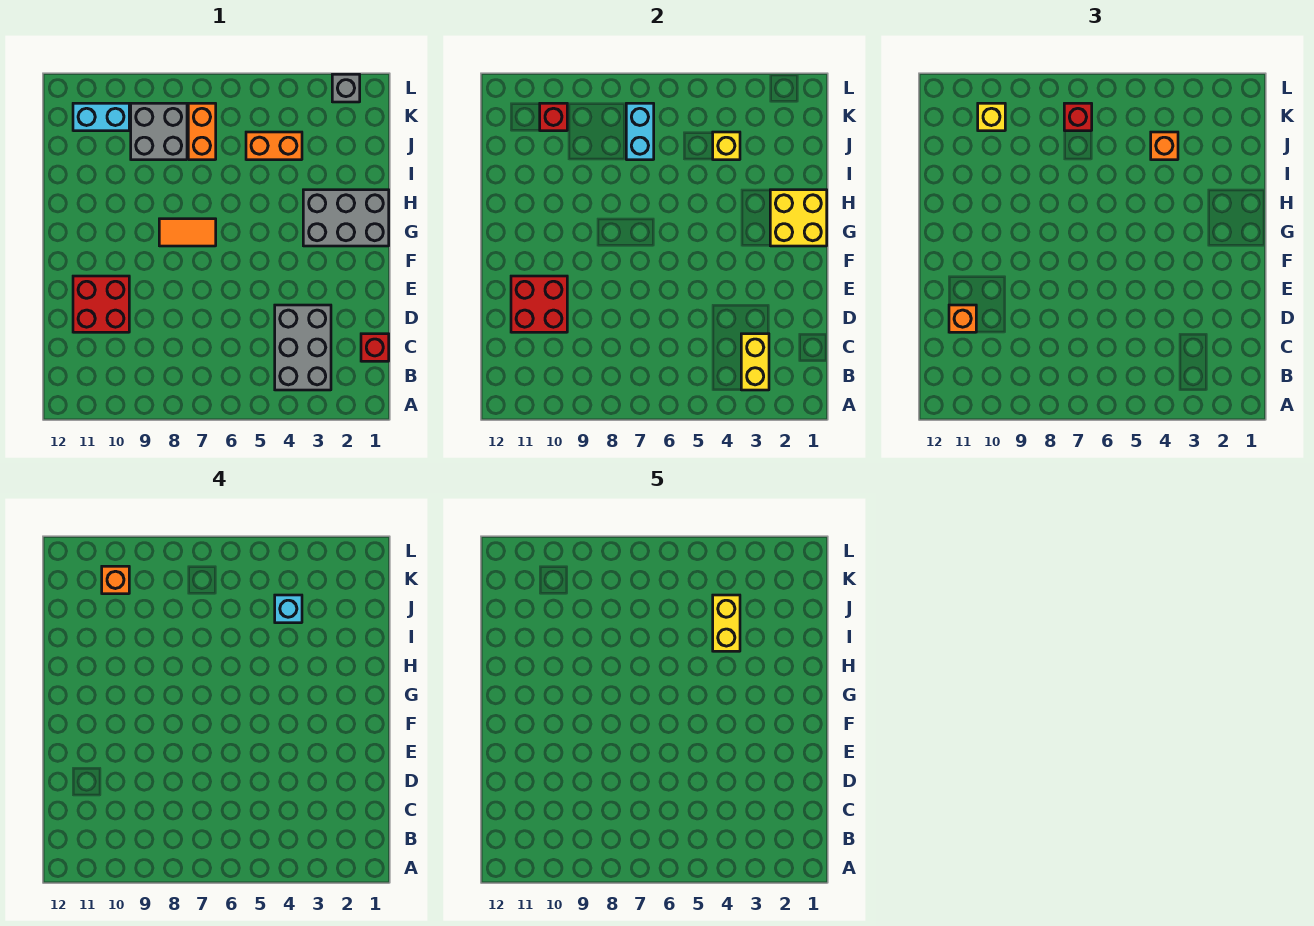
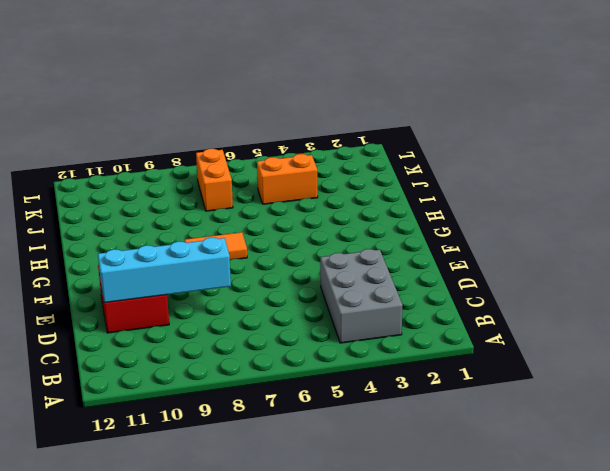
cyan brick D8:D11 level 2 -> red brick D10:E11 level 2
none -> red brick C1 level 1
none -> grey brick G1:H3 level 1
none -> grey brick J8:K9 level 1

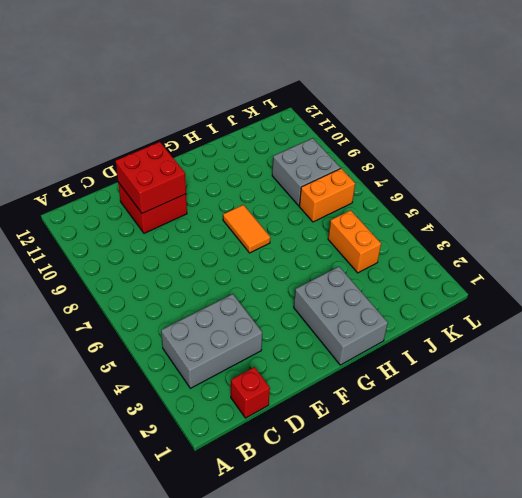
none -> cyan brick K10:K11 level 1
none -> grey brick L2 level 1
none -> yellow brick B3:C3 level 2

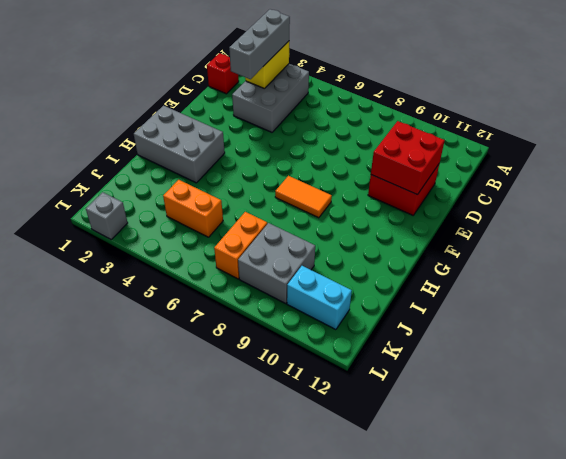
grey brick B3:D3 level 3 -> none
none -> yellow brick G1:H2 level 2
none -> yellow brick J4 level 2
none -> cyan brick J7:K7 level 2

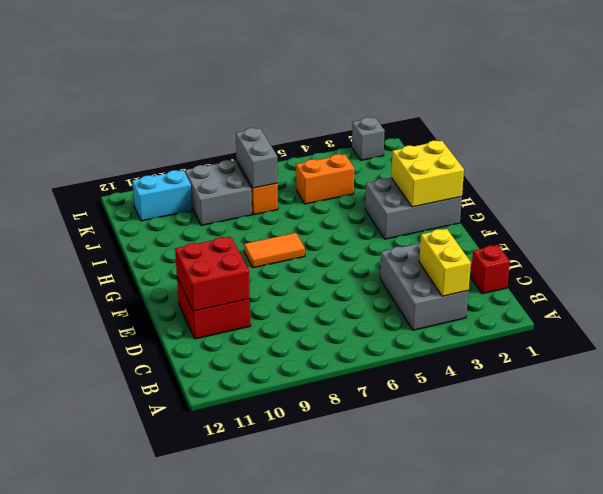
grey brick J7:K7 level 2 -> cyan brick J7:K7 level 2
none -> yellow brick J4 level 2
none -> red brick K10 level 2
none -> orange brick D11 level 3

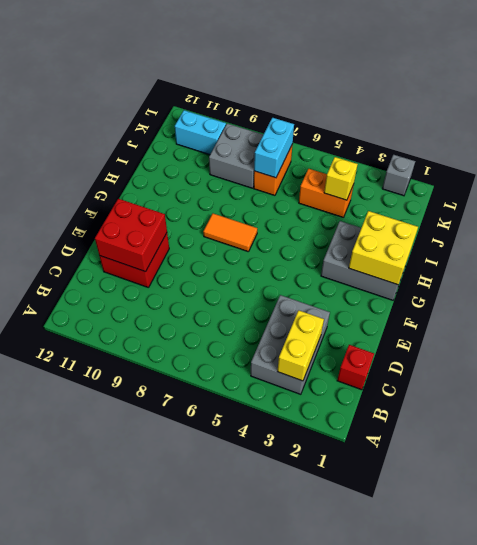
none -> red brick K10 level 2
none -> orange brick D11 level 3
none -> orange brick J4 level 3

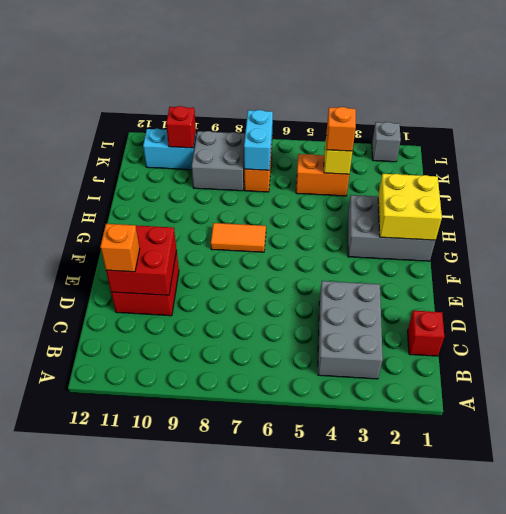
none -> yellow brick B3:C3 level 2
none -> red brick K7 level 3
none -> yellow brick K10 level 3

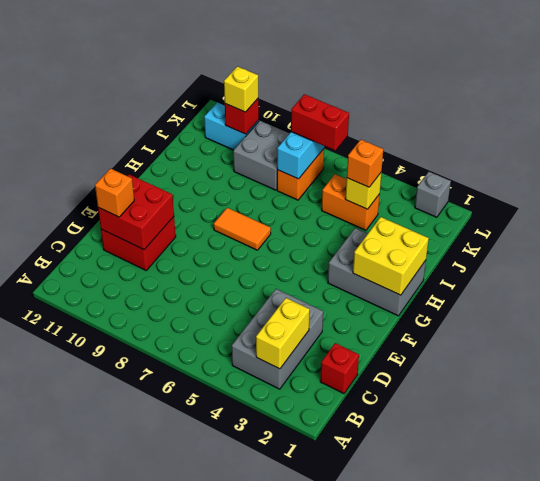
red brick K6:K7 level 3 -> red brick K7 level 3
none -> cyan brick J4 level 4
none -> orange brick K10 level 4
none -> yellow brick I4:J4 level 5

